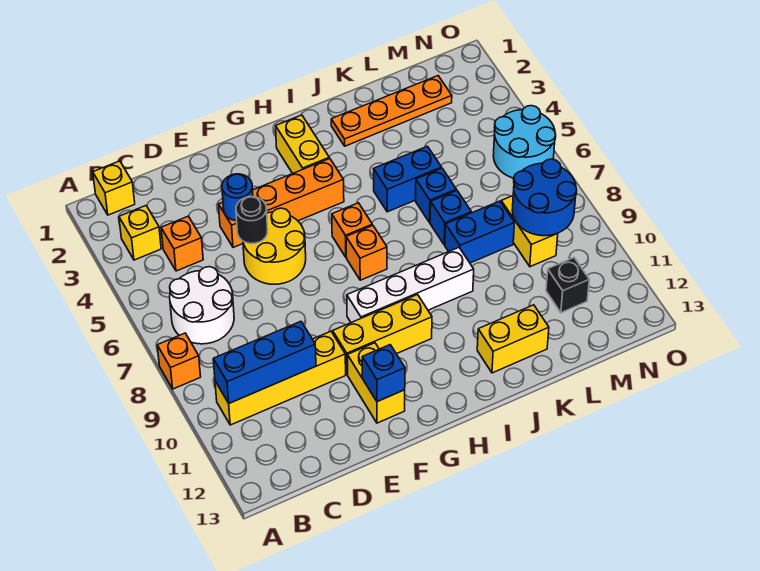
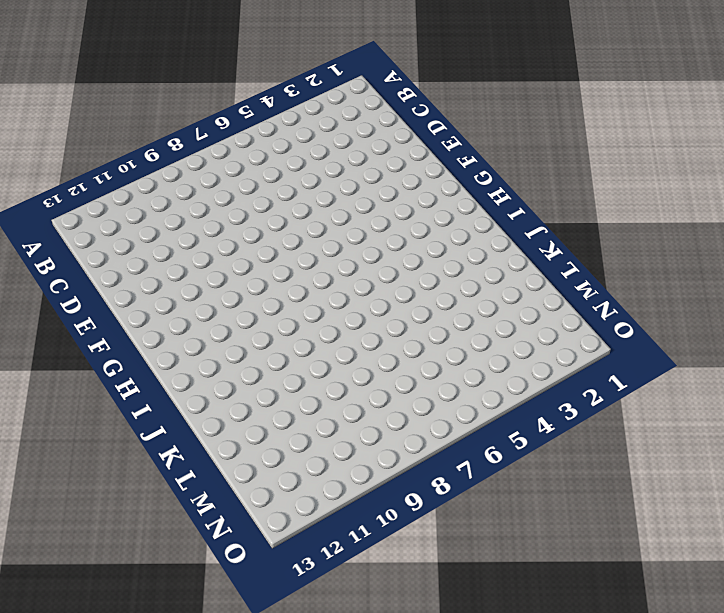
none -> orange brick A8 level 1
none -> yellow brick B1 level 1
none -> yellow brick B3 level 1

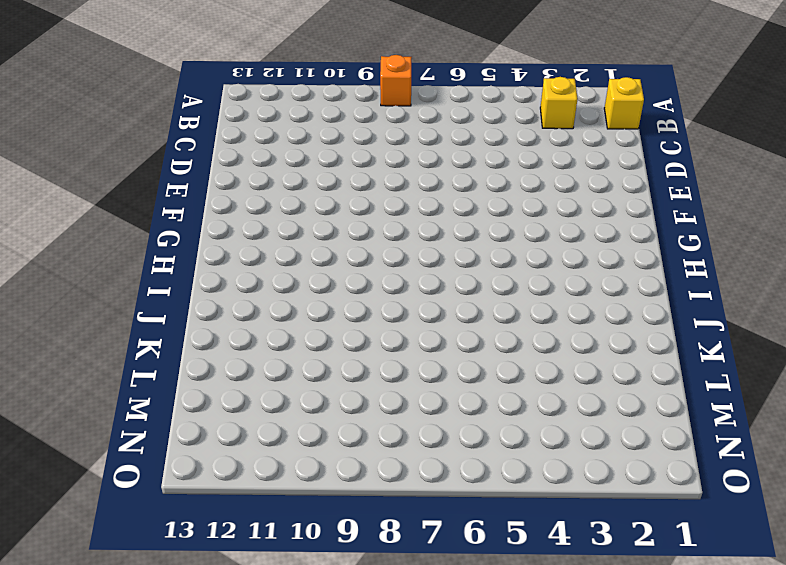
none -> white round brick B6:C7 level 1
none -> yellow brick B10:E10 level 1
none -> orange brick C4 level 1

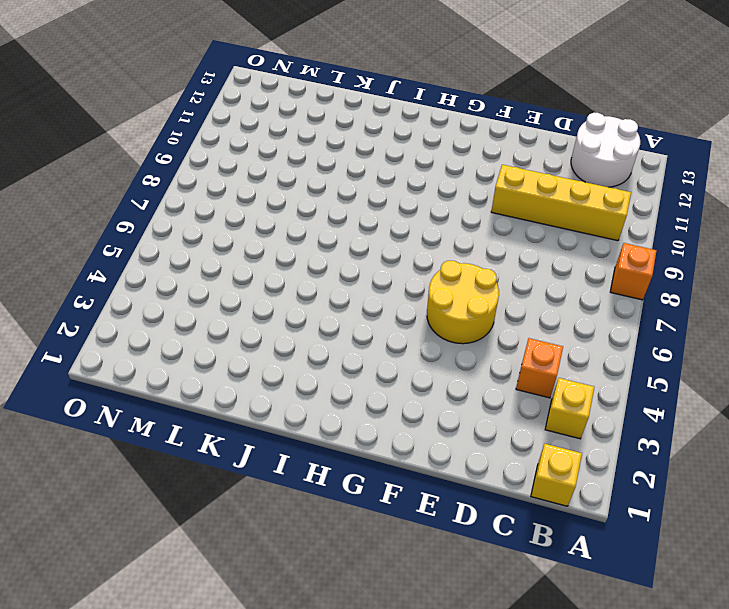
white round brick B12:C13 level 1 -> white round brick B6:C7 level 1
none -> orange brick E4:H4 level 1
none -> yellow brick F10:H10 level 1
none -> yellow brick F11:F12 level 1

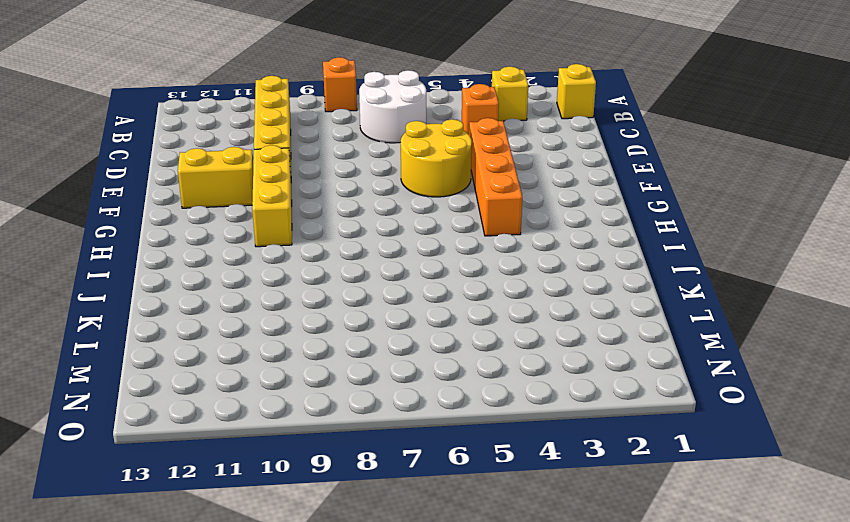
none -> white brick G9:J9 level 1
none -> yellow brick H2:H3 level 1
none -> orange brick H6 level 1

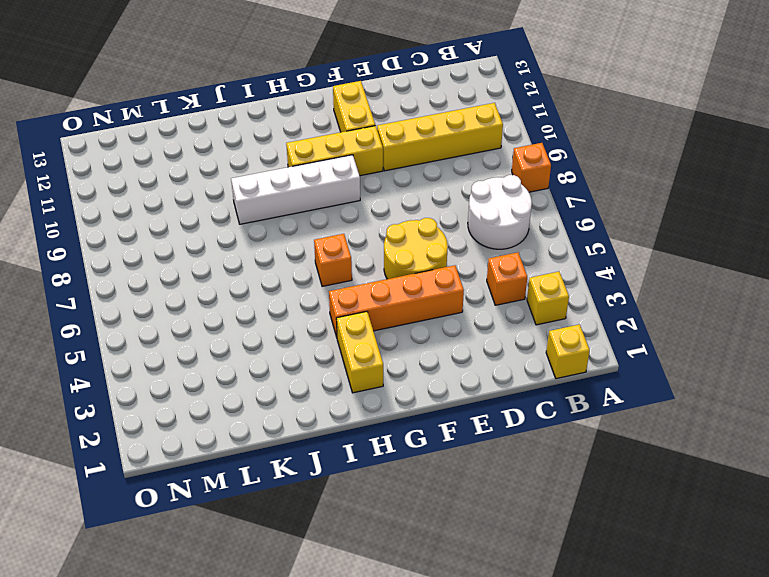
none -> orange brick H7 level 1
none -> orange plate J2:M2 level 1
none -> blue brick J5:K5 level 1

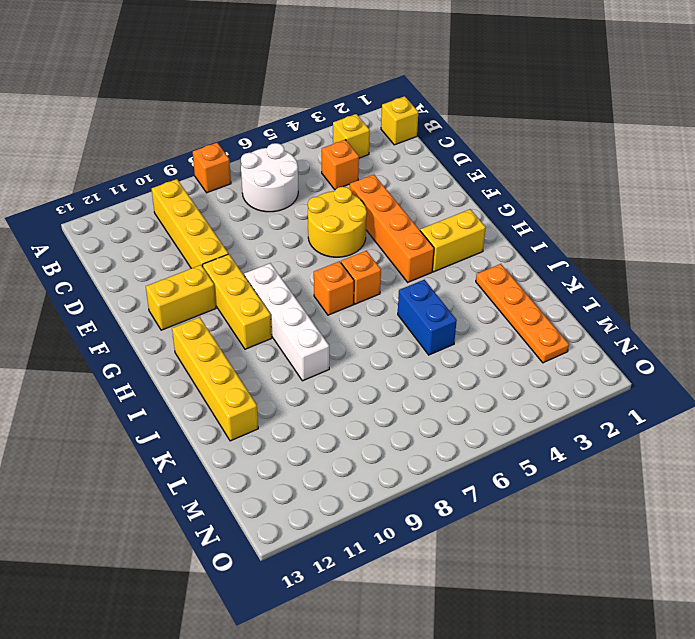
yellow brick H12:K12 level 1 -> yellow brick J12:K12 level 1
none -> blue brick K6 level 1
none -> blue brick K7 level 1
none -> blue brick K8:L8 level 1

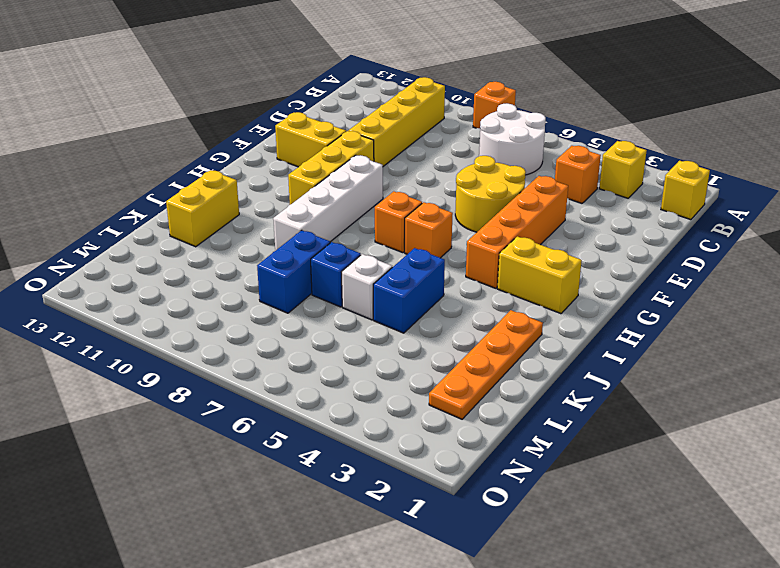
white brick K6 level 1 -> blue brick K6 level 1
none -> yellow brick M8:M9 level 1
none -> black brick M11 level 1
none -> cyan round brick N5:O6 level 1

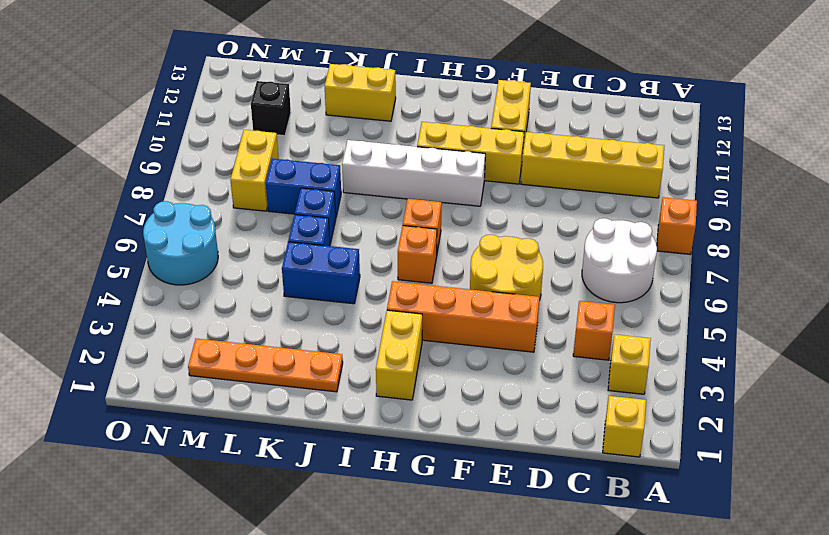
none -> blue brick B10:D10 level 2
none -> blue round brick E4 level 2
none -> black round brick E5 level 2

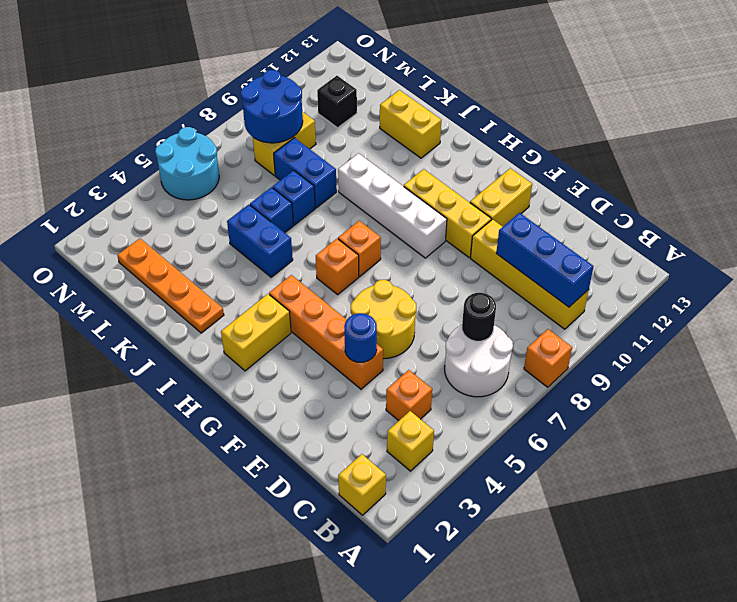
black round brick C7 level 2 -> black round brick E5 level 2
none -> blue brick F12 level 2

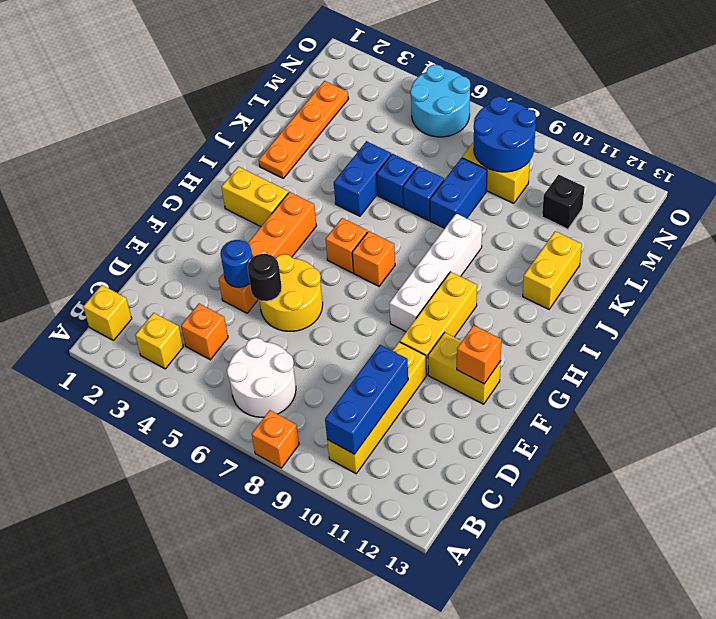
orange brick F12 level 2 -> blue brick F12 level 2

